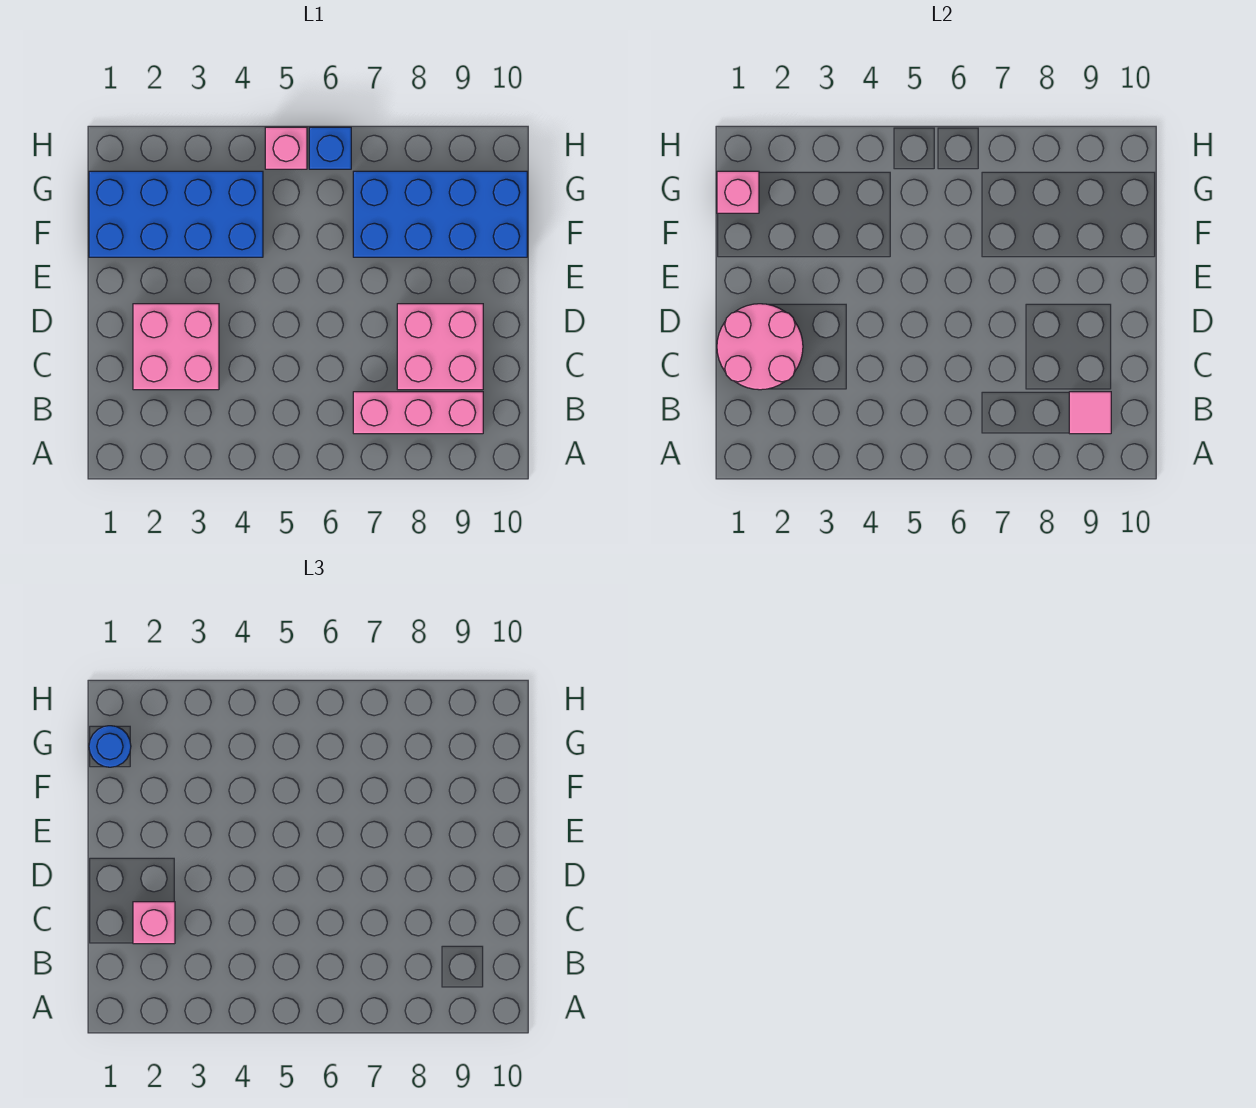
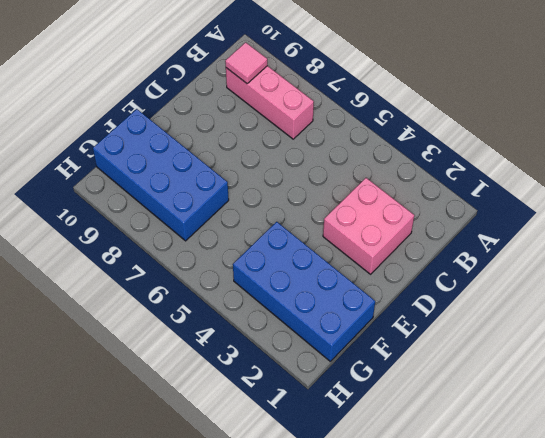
none -> pink brick C8:D9 level 1
none -> pink brick H5 level 1
none -> blue brick H6 level 1

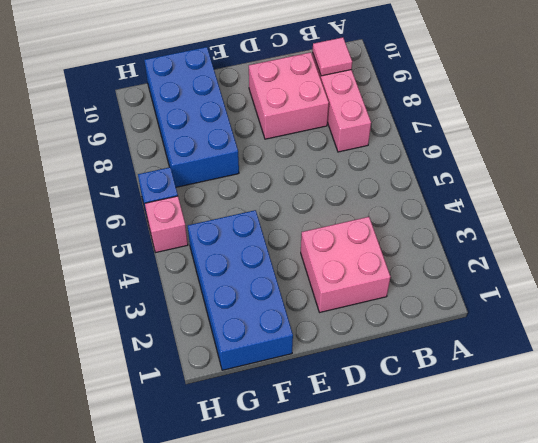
none -> pink round brick C1:D2 level 2
none -> pink brick G1 level 2
none -> pink brick C2 level 3

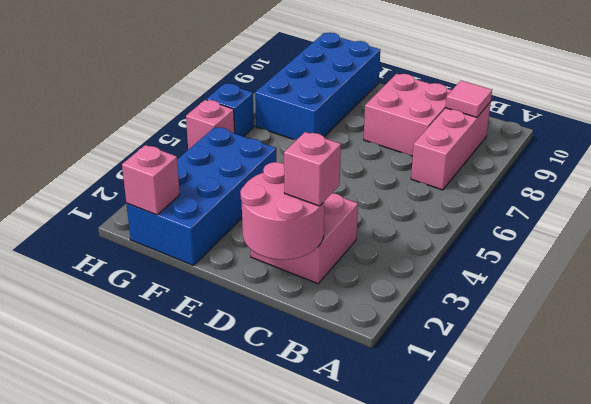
none -> blue round brick G1 level 3

